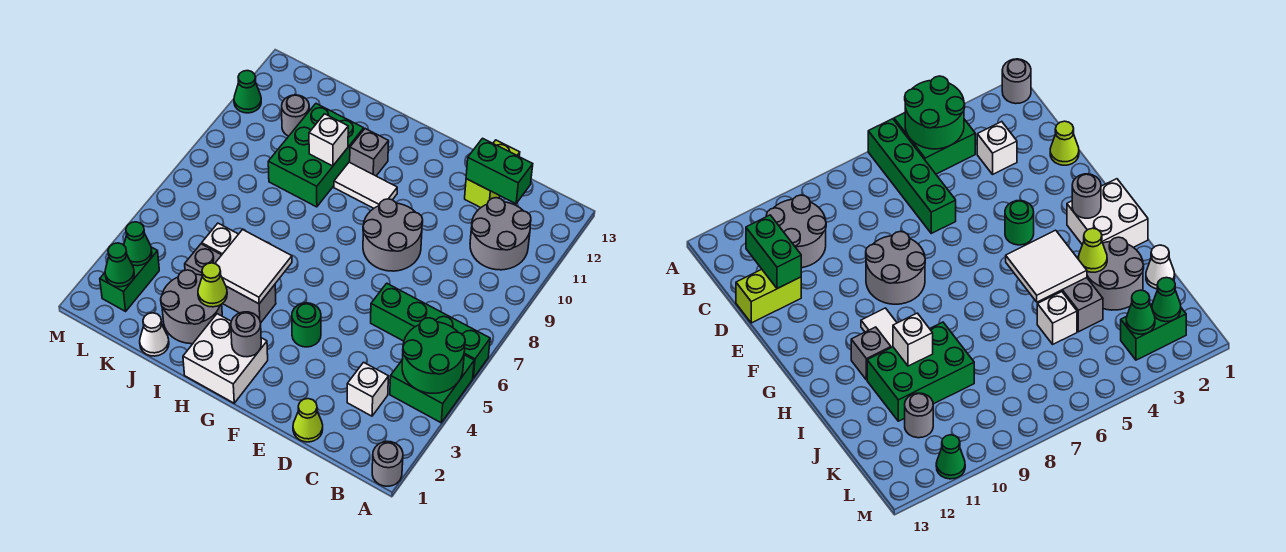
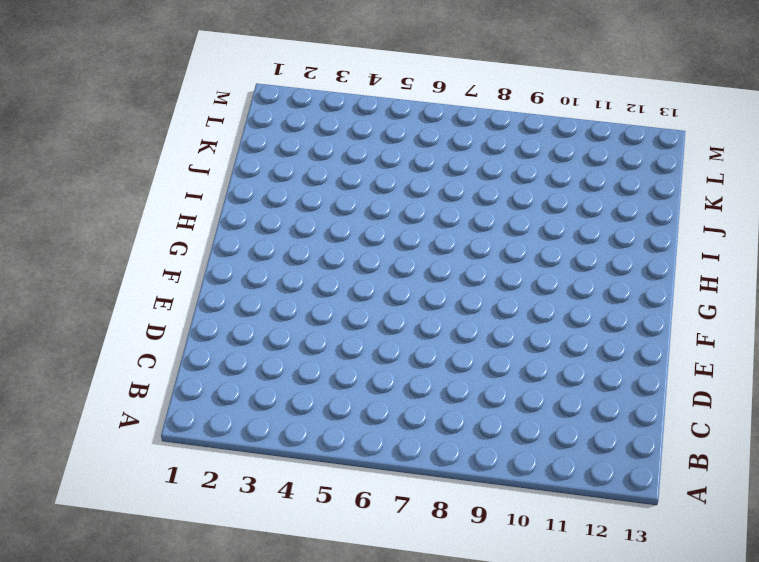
none -> grey round brick A1 level 1
none -> green brick A4:B5 level 1
none -> green brick A6:D6 level 1

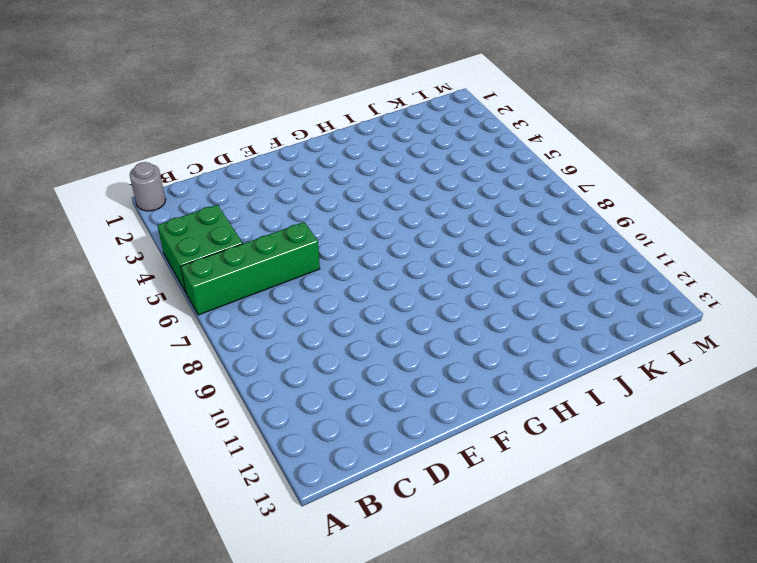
none -> grey round brick B10:C11 level 1
none -> white brick C3 level 1
none -> lime cone D1 level 1

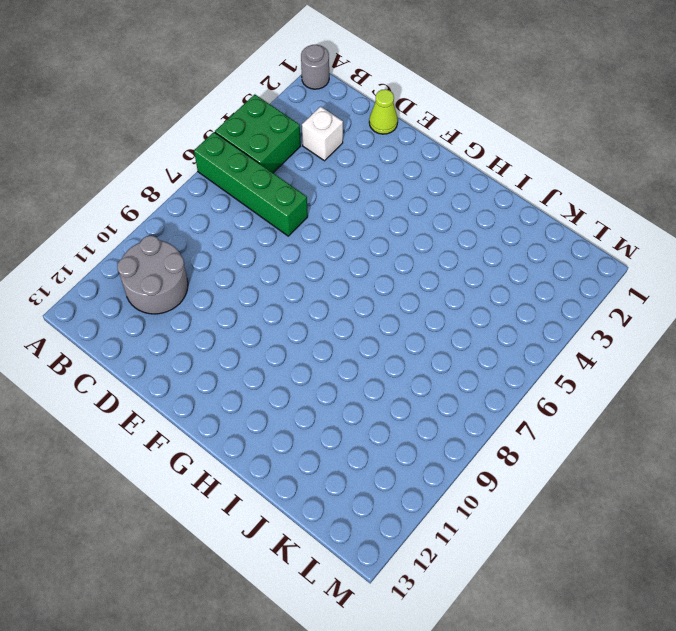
none -> lime brick D12:D13 level 1
none -> grey round brick E8:F9 level 1
none -> green round brick F4 level 1

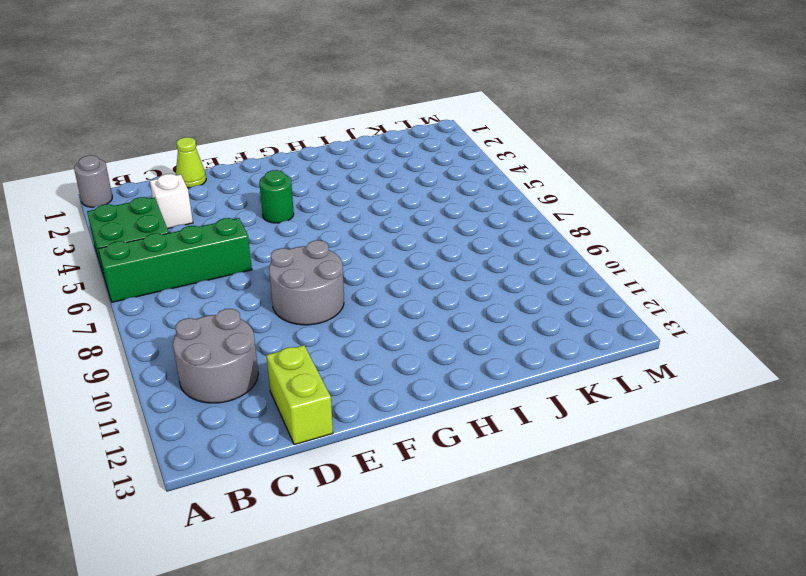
none -> white brick G1:H2 level 1
none -> white tile G10:H10 level 1
none -> grey brick H4:J4 level 1

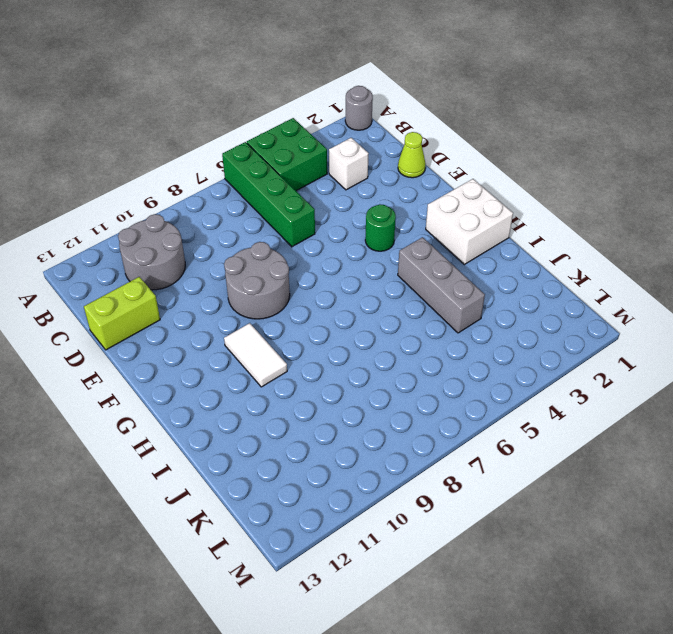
none -> grey brick H11 level 1
none -> grey round brick I2:J3 level 1
none -> green brick I9:J11 level 1

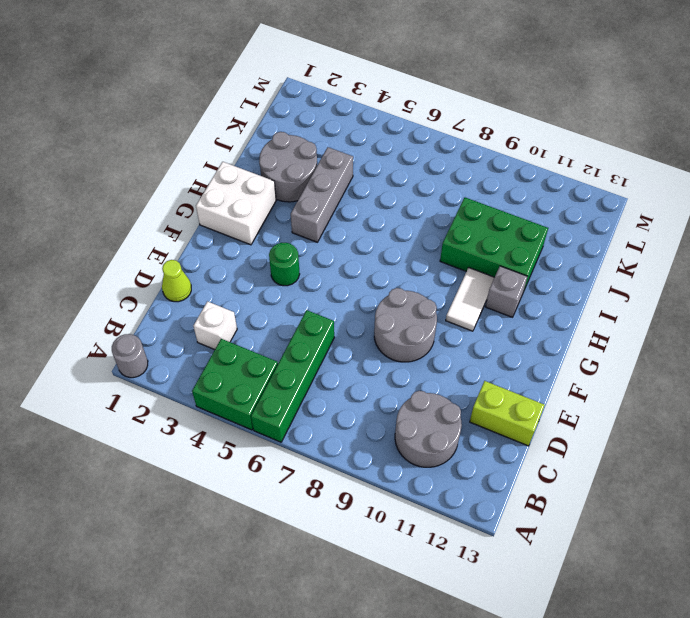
none -> white cone J1 level 1
none -> white brick J5 level 1
none -> grey round brick K11 level 1

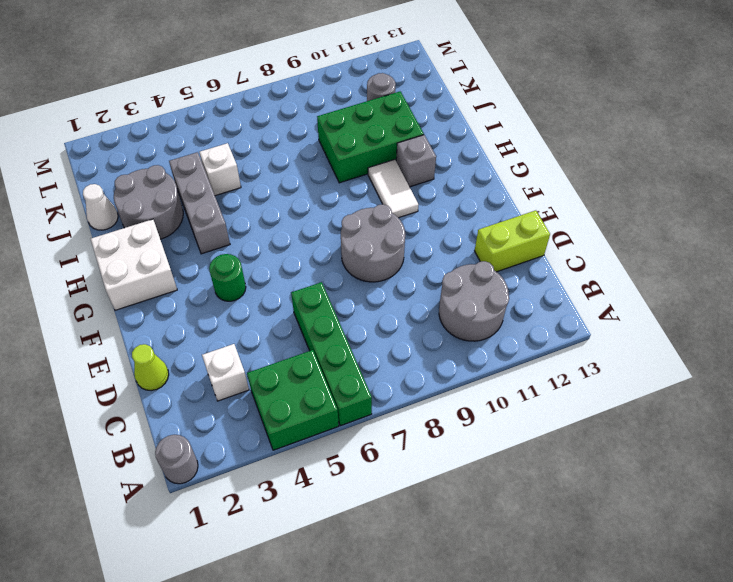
none -> green brick L2:L3 level 1
none -> green cone M11 level 1
none -> green round brick A4:B5 level 2

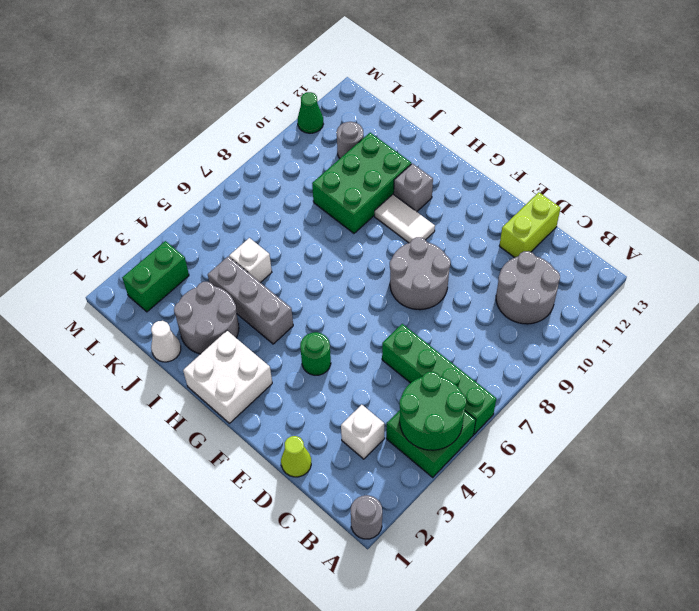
none -> green brick C12:D12 level 2
none -> grey round brick G2 level 2
none -> white tile H4:I5 level 2

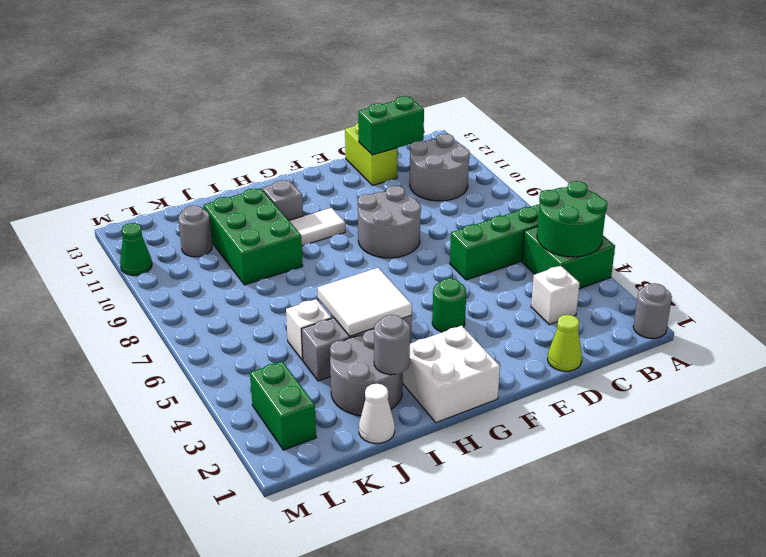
grey round brick I2 level 2 -> grey round brick G2 level 2
none -> lime cone I3 level 2
none -> white brick I10 level 2
none -> green cone L2 level 2

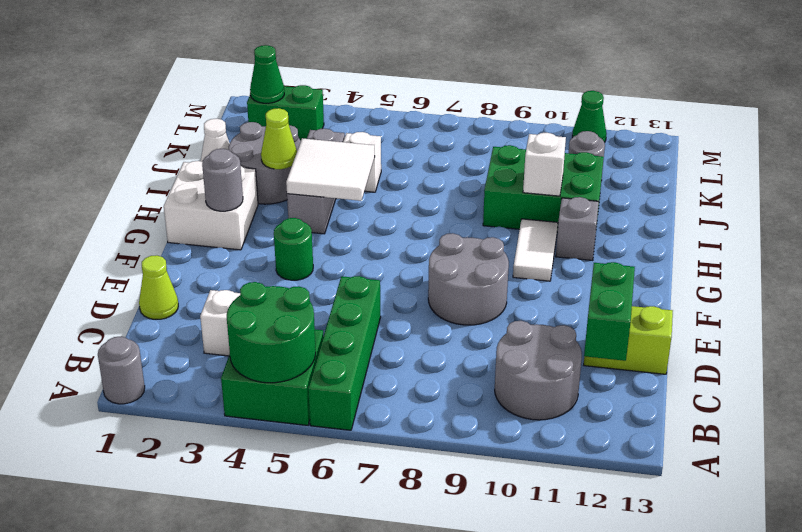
none -> green cone L3 level 2

